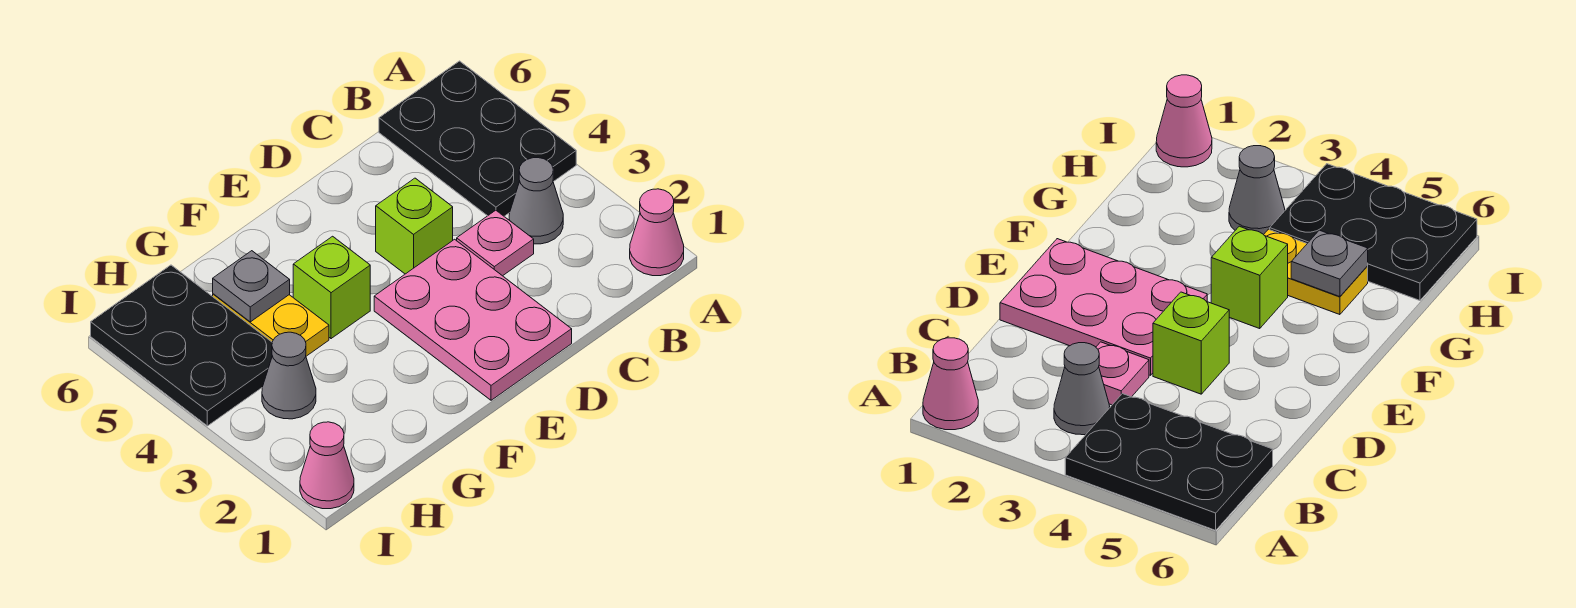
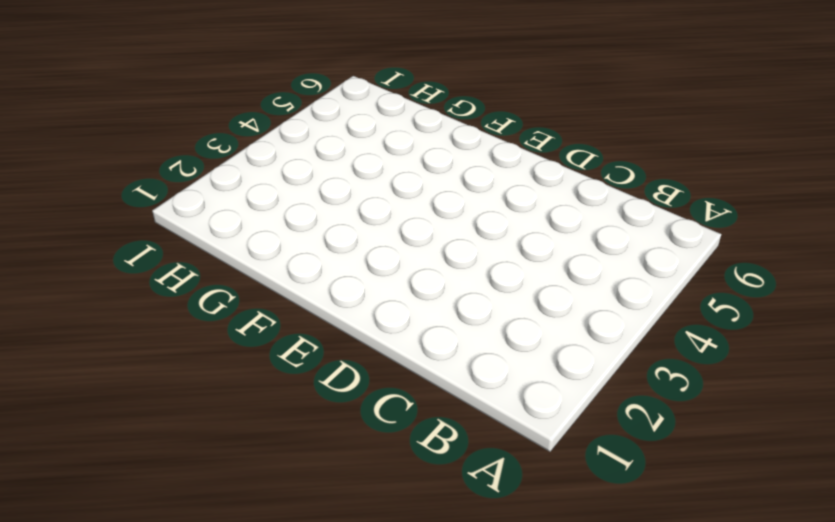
none -> pink cone A1 level 1
none -> black plate A4:B6 level 1
none -> grey cone B3 level 1

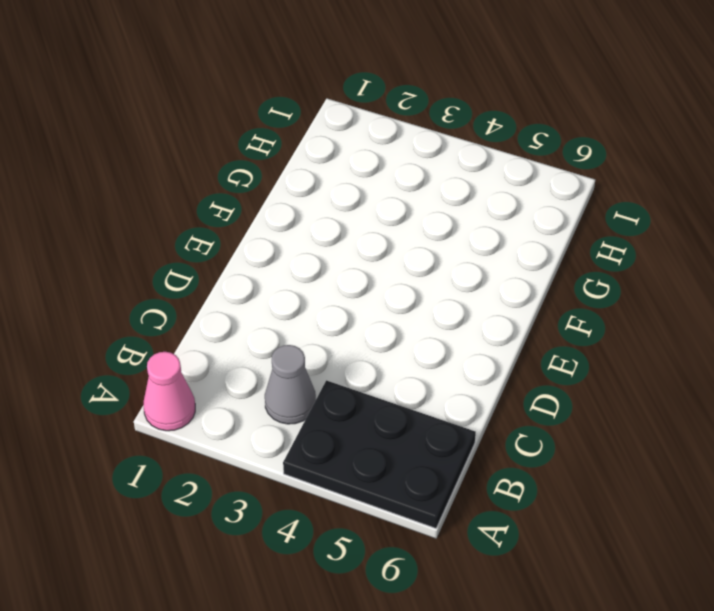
none -> pink plate C3 level 1
none -> pink plate D1:E3 level 1
none -> lime brick D4 level 1

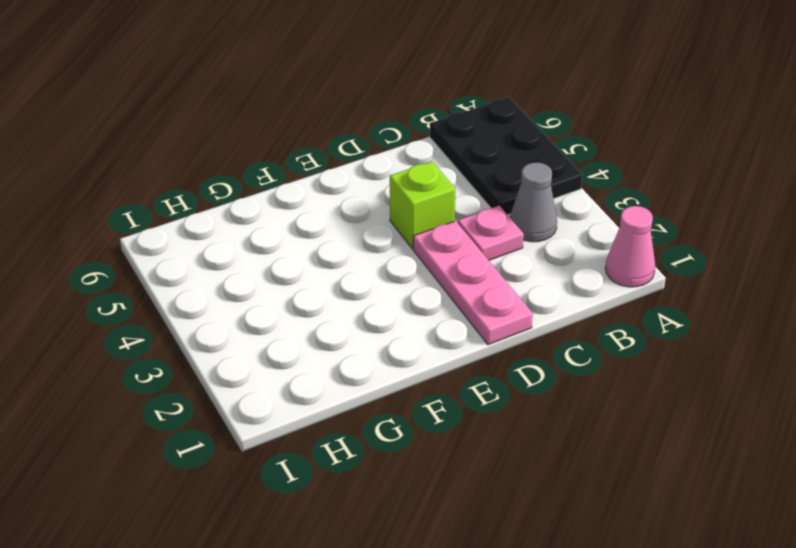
pink plate D1:D3 level 1 -> pink plate D1:E3 level 1
none -> lime brick F4 level 1
none -> yellow plate G4:G5 level 1
none -> grey cone H3 level 1

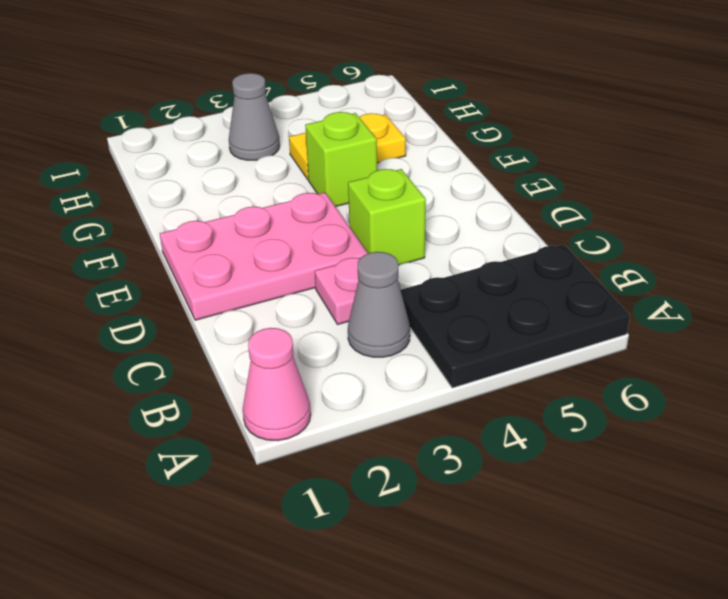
none -> black plate H4:I6 level 1
none -> pink cone I1 level 1
none -> grey plate G5 level 2

